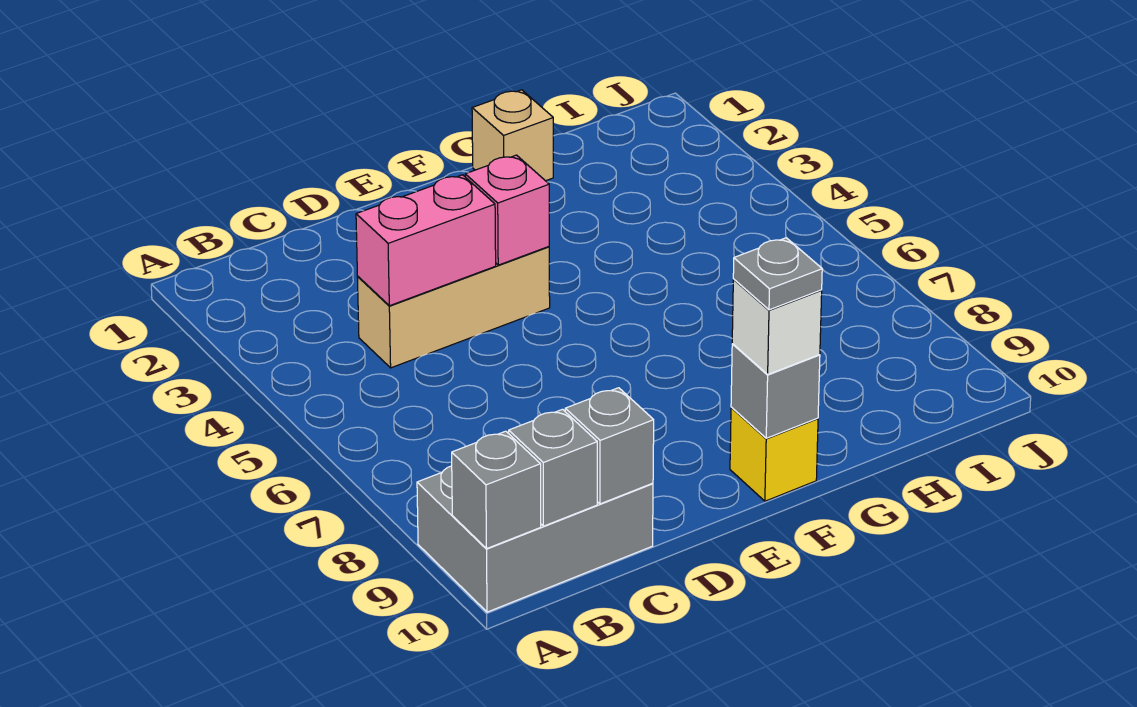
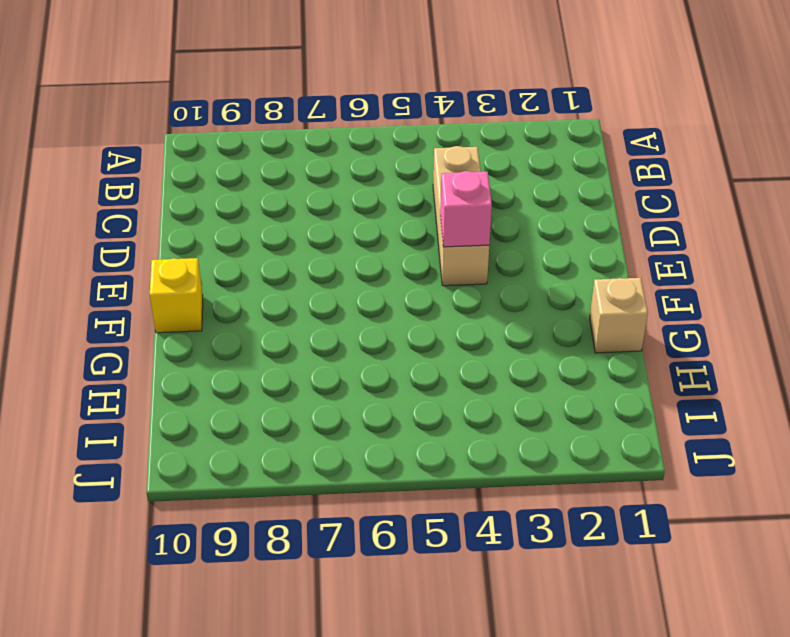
none -> grey brick A9:C10 level 1
none -> grey brick A10 level 2
none -> grey brick B10 level 2

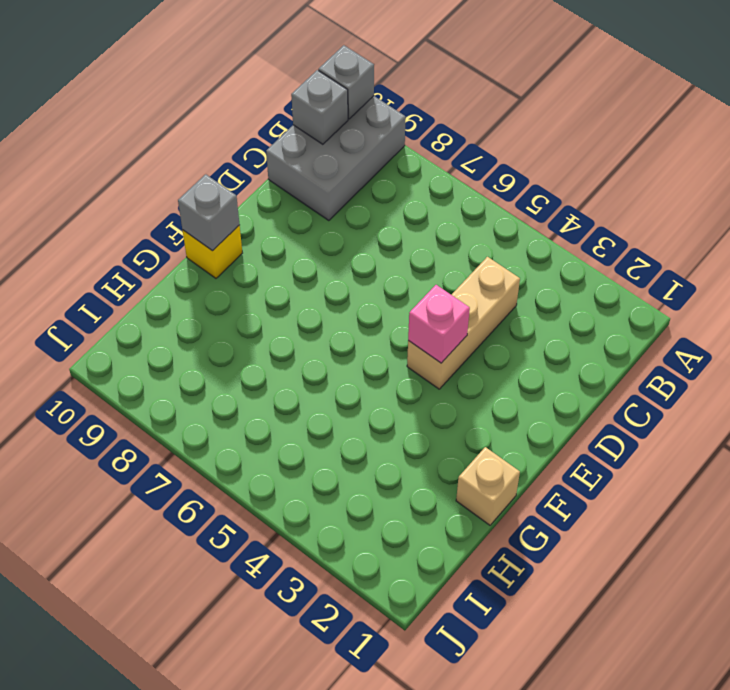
none -> pink brick C4:D4 level 2
none -> grey brick C10 level 2
none -> white brick F10 level 3

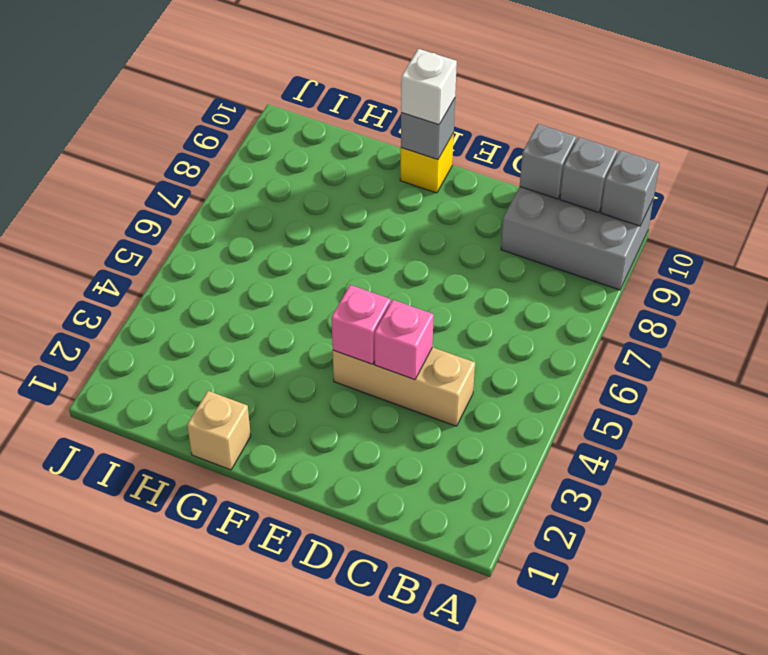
pink brick D4 level 2 -> pink brick C4:D4 level 2
none -> grey plate F10 level 4

